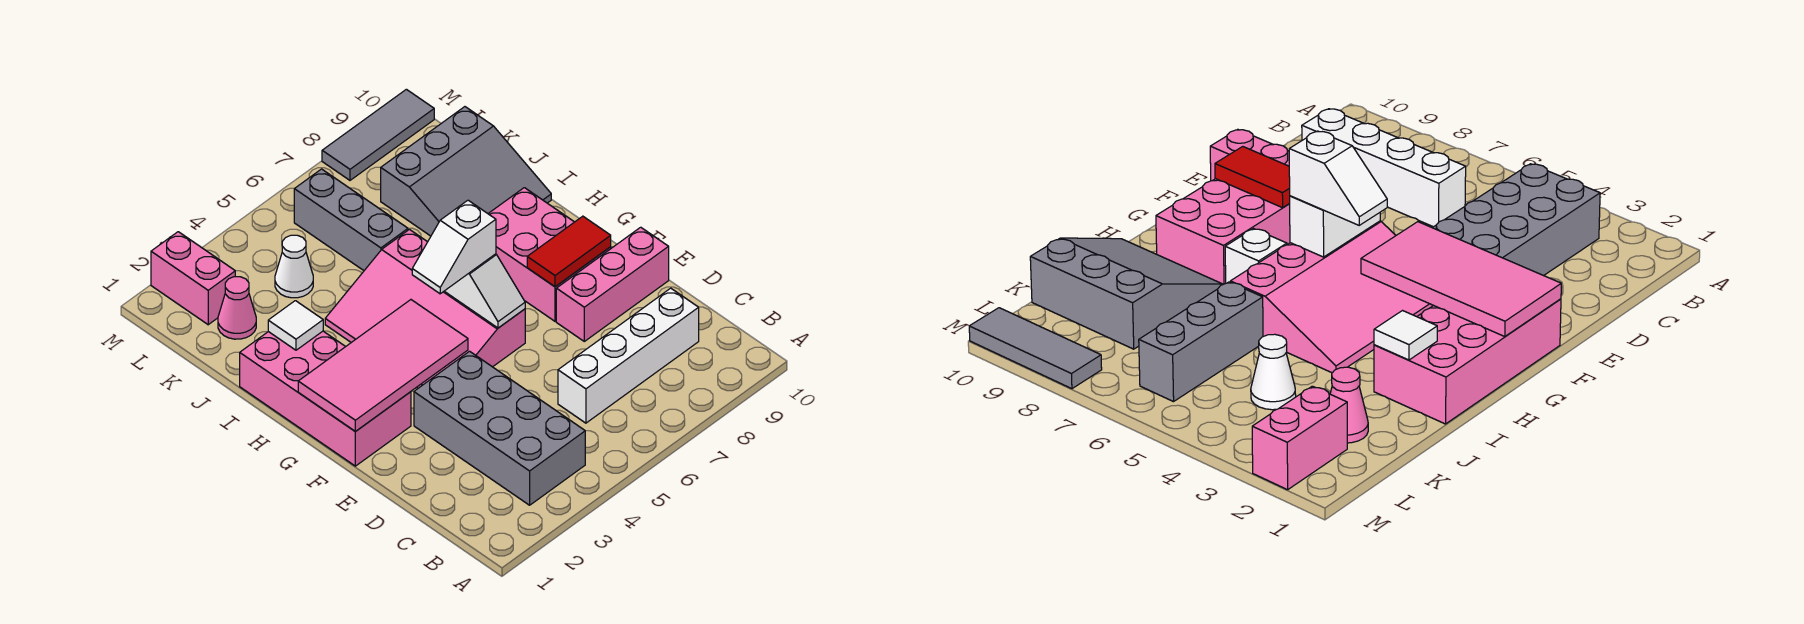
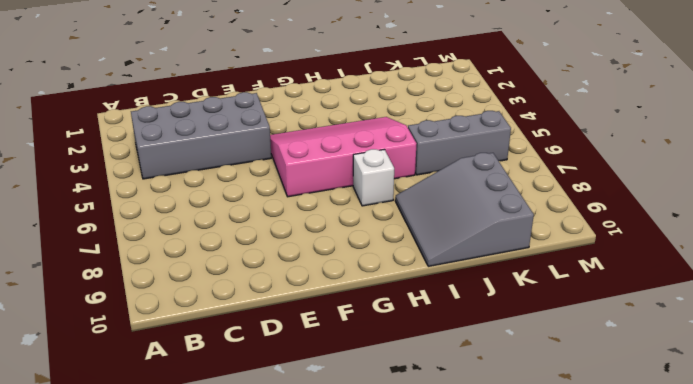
none -> white brick C6:C9 level 1
none -> pink brick E8:E10 level 1
none -> pink brick F1:I2 level 1

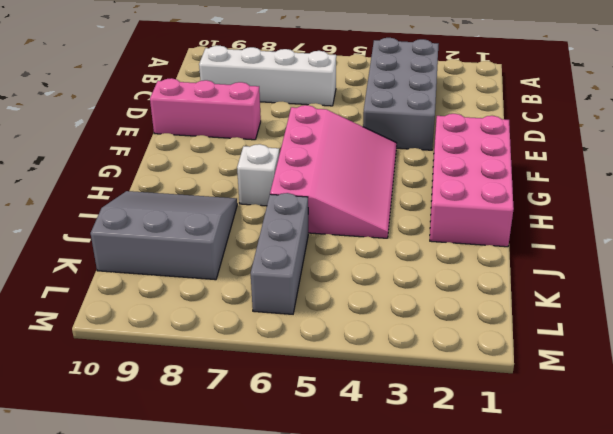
none -> pink brick F8:H9 level 1
none -> pink cone K2 level 1
none -> white cone K4 level 1

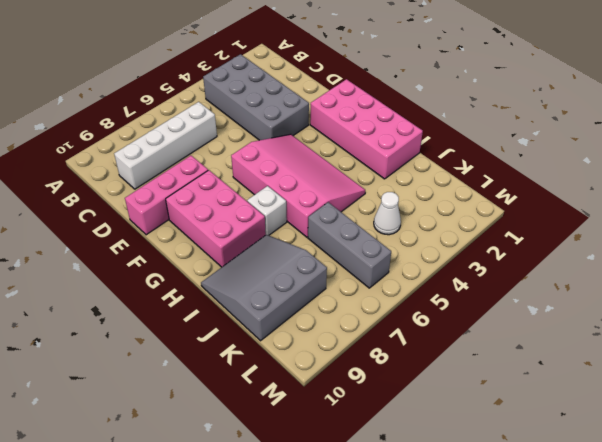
none -> pink cone K2 level 1
none -> pink brick L2:M2 level 1
none -> grey tile M8:M10 level 1

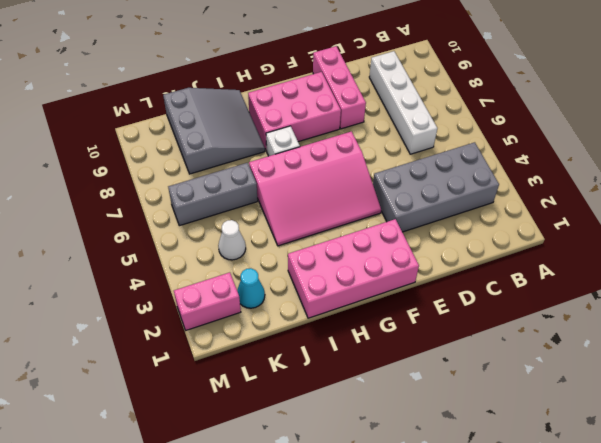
cyan cone K2 level 1 -> pink cone K2 level 1
none -> grey tile M8:M10 level 1
none -> pink tile F1:G4 level 2
none -> white slope F6:G6 level 2 top G

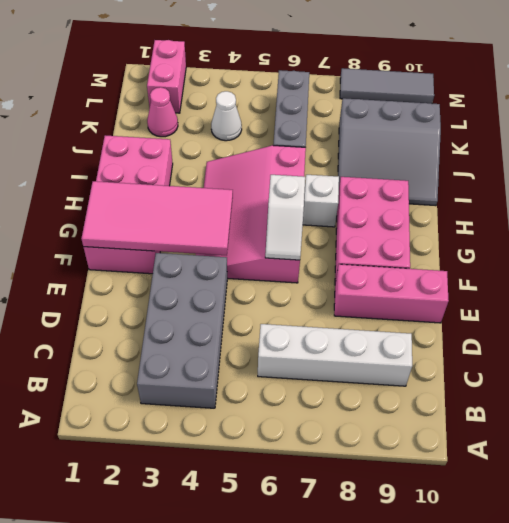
none -> red tile F8:F9 level 2
none -> white tile I2 level 2
none -> white slope G5:G6 level 3 top 6

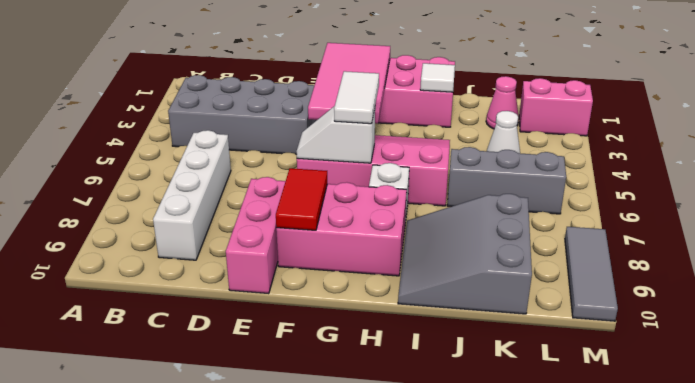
white tile G5:G6 level 3 -> white slope G5:G6 level 3 top 6

